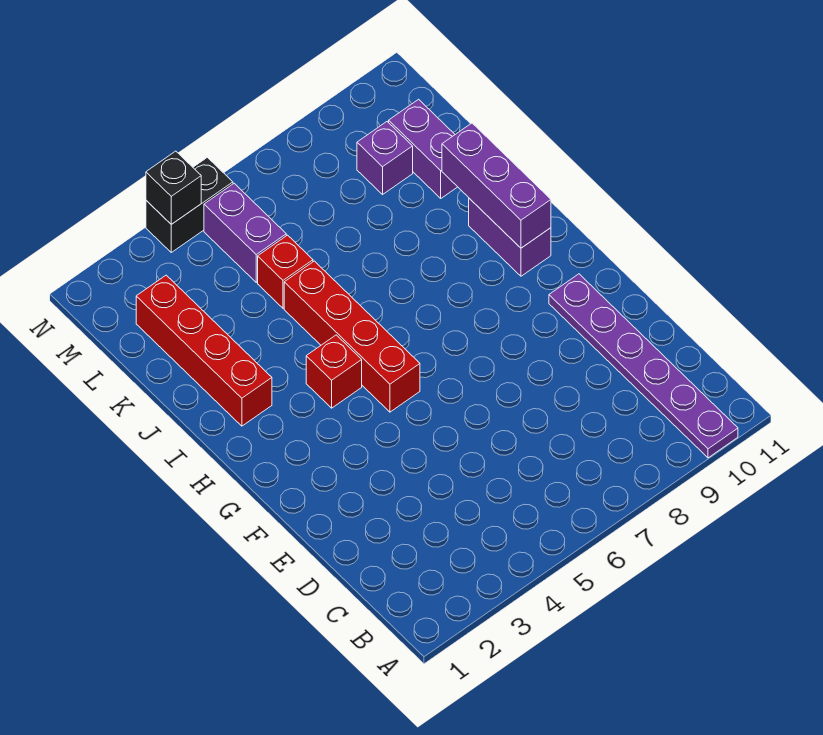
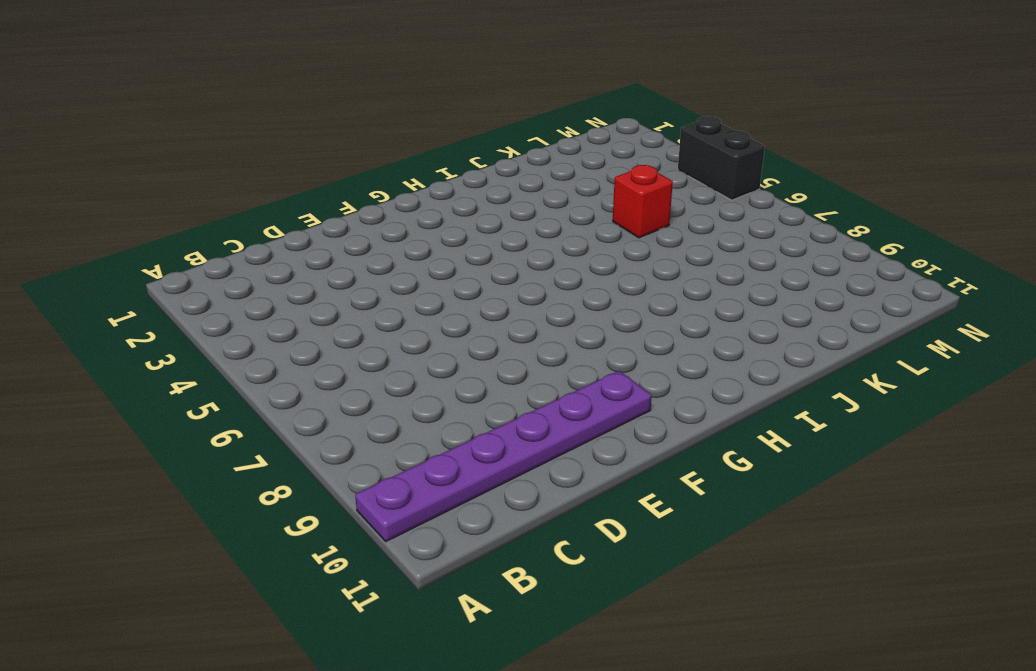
none -> red brick G5:J5 level 1
none -> red brick H4 level 1
none -> purple brick H10:I10 level 1

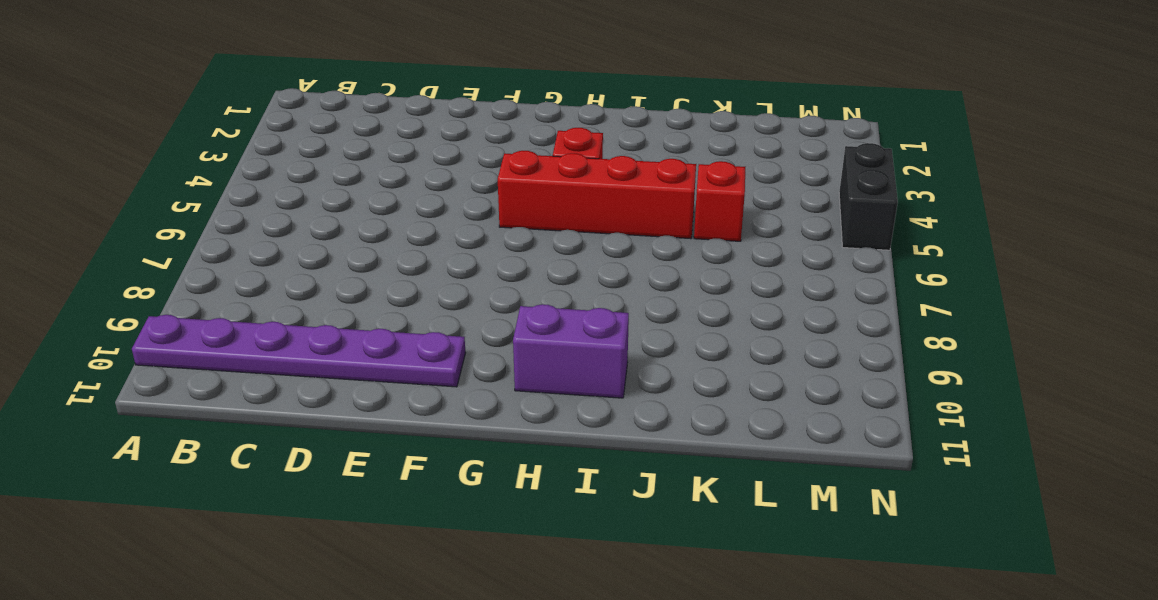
none -> red brick I2:L2 level 1
none -> purple brick K10:L10 level 1
none -> purple brick L5:M5 level 1

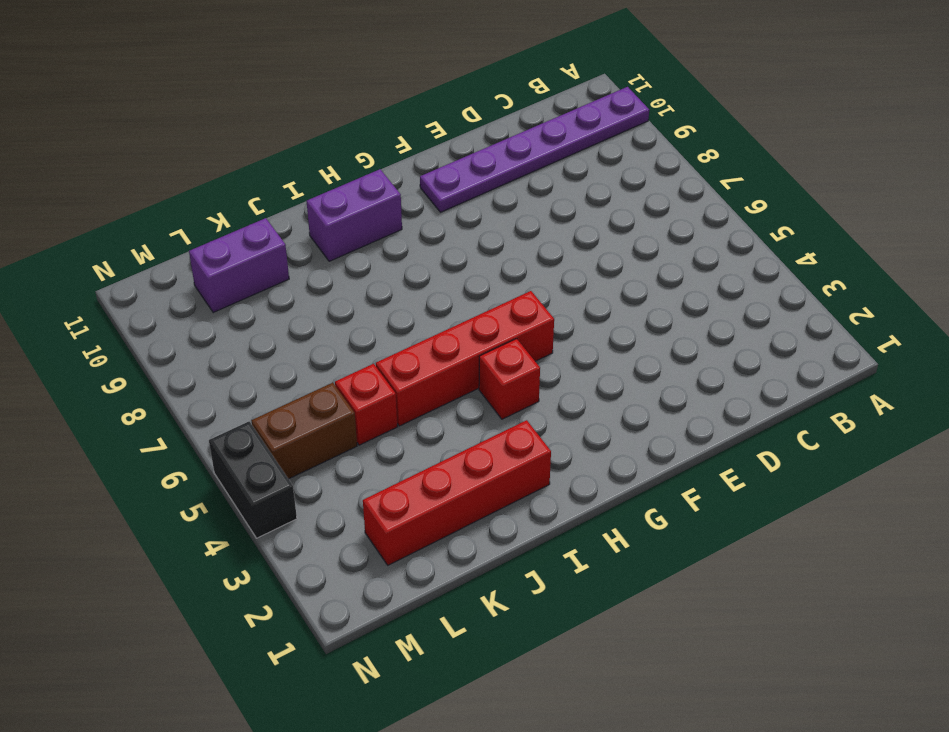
brown brick L5:M5 level 1 -> purple brick L5:M5 level 1
none -> purple brick L9 level 1
none -> purple brick H10:J10 level 2
none -> black brick N4 level 2

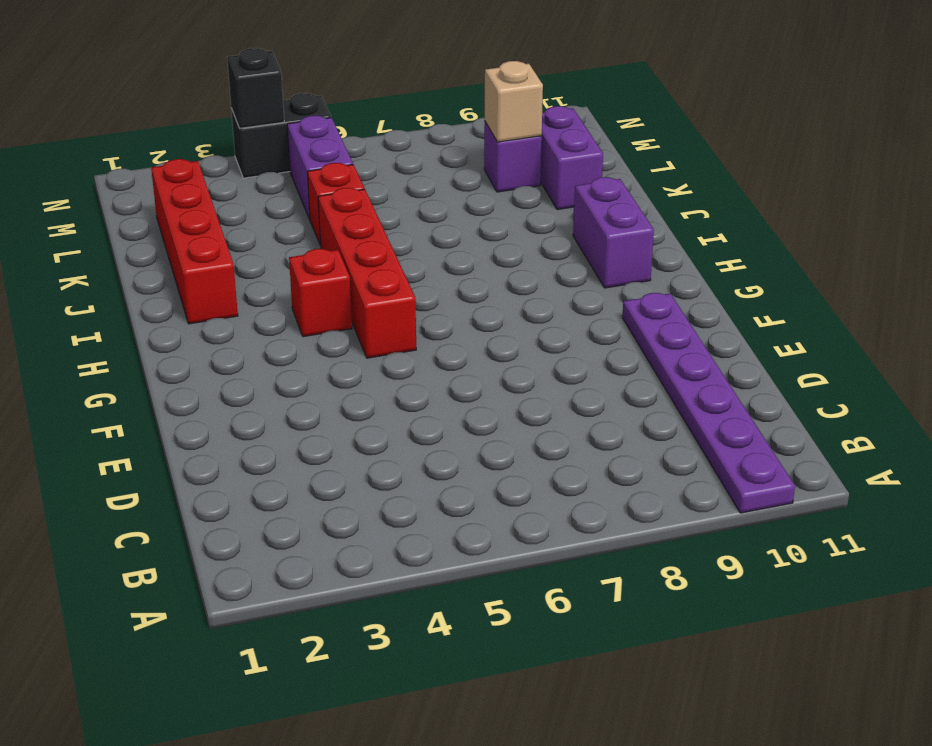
tan brick L9 level 2 -> none
none -> purple brick H10:J10 level 2

